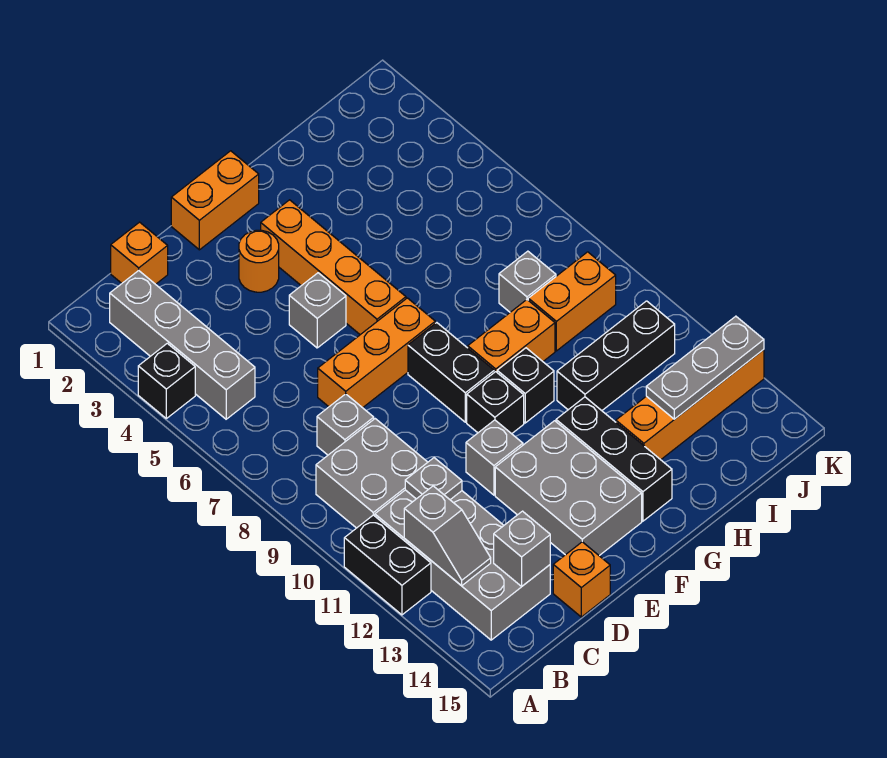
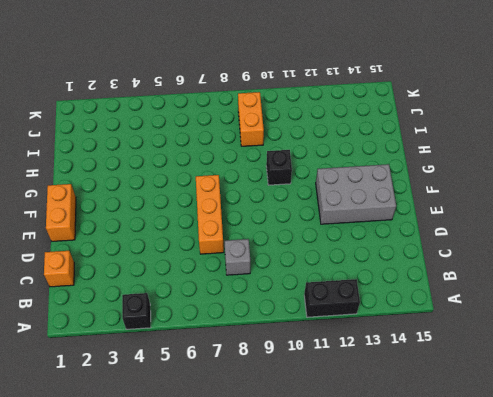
none -> grey brick B2:B5 level 1
none -> grey brick B9:C10 level 1
none -> grey brick B11:C14 level 1

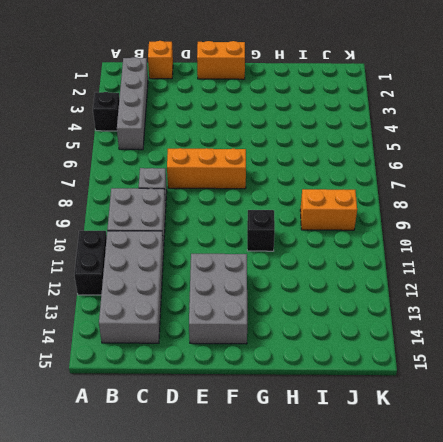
none -> orange brick D15 level 1
none -> orange round brick E3 level 1
none -> grey brick E5 level 1

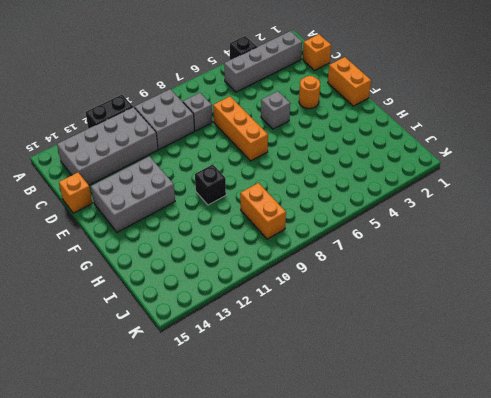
none -> grey brick E11 level 1
none -> orange brick F3:F6 level 1
none -> black brick F8:F9 level 1

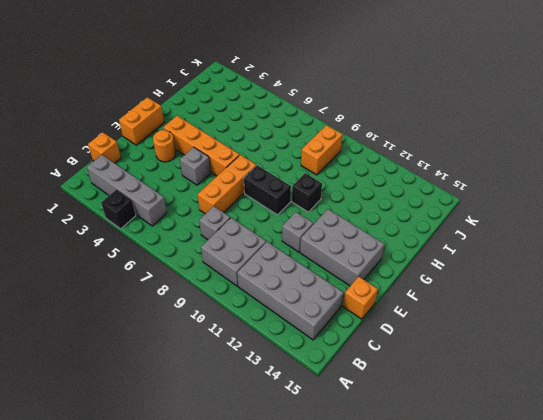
none -> black brick A11:A12 level 1
none -> black brick F10 level 1
none -> orange brick G9:H9 level 1

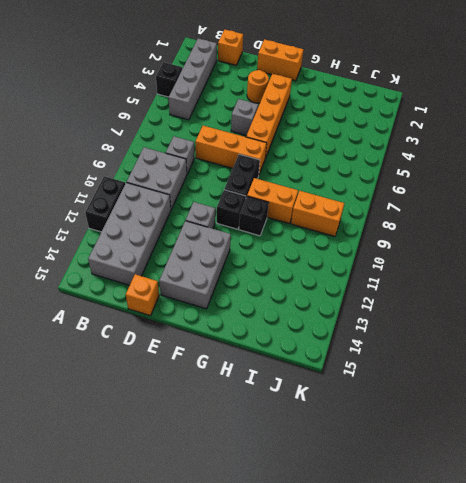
none -> black brick G12:G14 level 1
none -> black brick H11:J11 level 1
none -> orange brick H13:K13 level 1

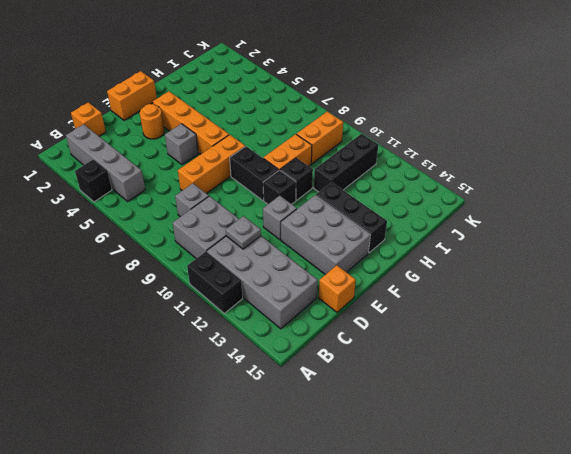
none -> orange brick H13:K13 level 1
none -> grey brick I8 level 1
none -> grey slope B12:B13 level 2 top 12

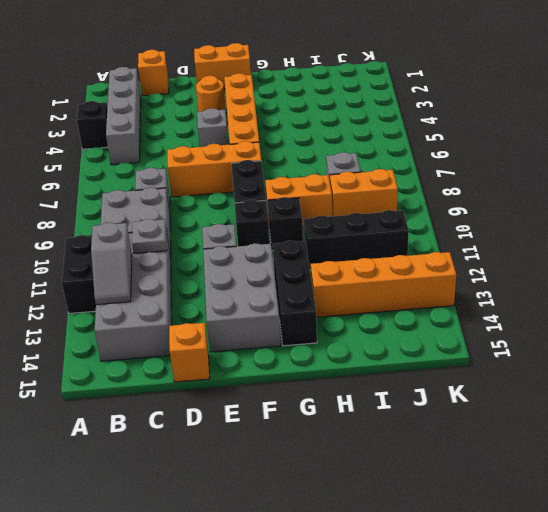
none -> grey brick C14 level 2
none -> grey plate I13:K13 level 2

